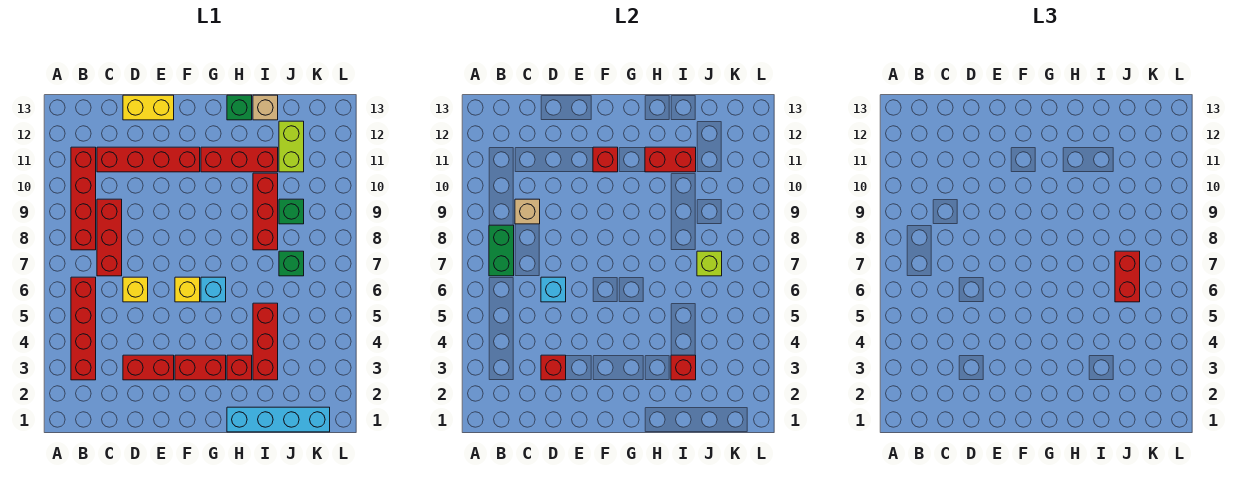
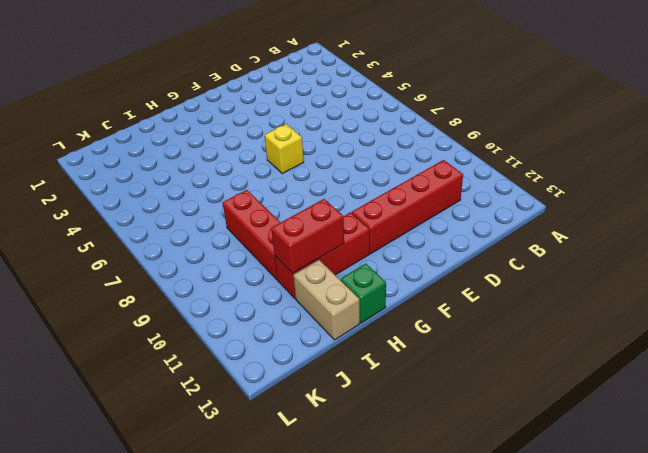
tan brick I12:I13 level 1 -> tan brick I13 level 1
none -> red brick B3:B6 level 1
none -> red brick B8:B11 level 1
none -> red brick C7:C9 level 1

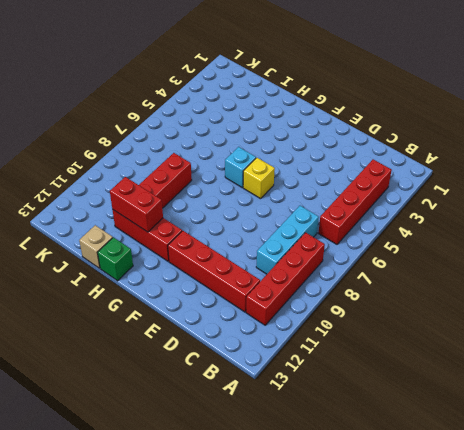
cyan brick C7:C9 level 1 -> red brick C7:C9 level 1
none -> red brick D3:E3 level 1
none -> yellow brick D6 level 1
none -> yellow brick D13:E13 level 1

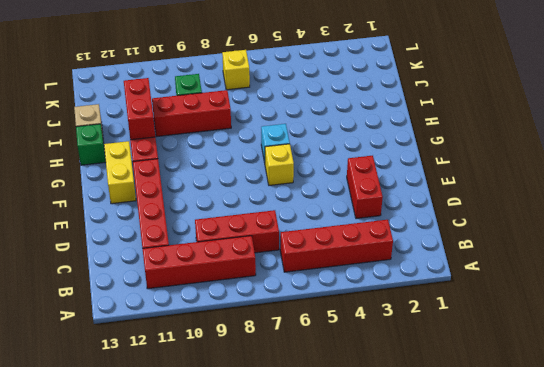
yellow brick F12:G12 level 1 -> yellow brick D13:E13 level 1
yellow brick K7 level 1 -> yellow brick D6 level 1
none -> red brick F3:G3 level 1
none -> cyan brick H1:K1 level 1
none -> red brick H3 level 1

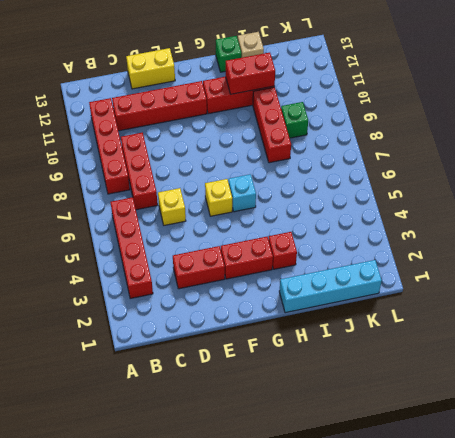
none -> red brick I3:I5 level 1
none -> green brick J7 level 1
none -> lime brick J11:J12 level 1

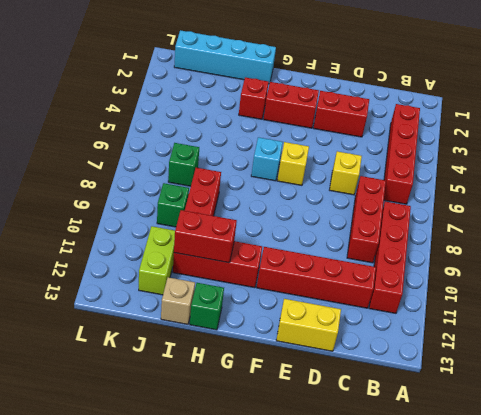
none -> red brick I3:I5 level 1
none -> green brick B7:B8 level 2
none -> tan brick C9 level 2

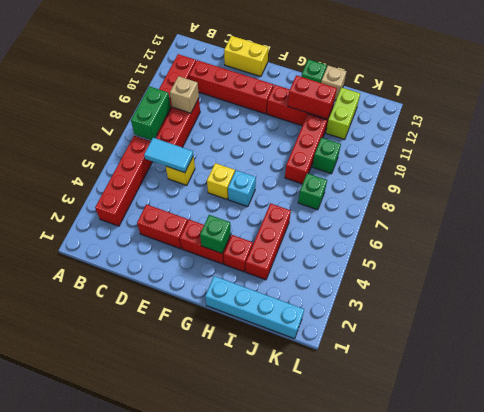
cyan tile C6:D6 level 2 -> cyan brick D6 level 2
green brick G3 level 2 -> none
none -> red brick D3 level 2
none -> red brick F11 level 2
none -> red brick I3 level 2

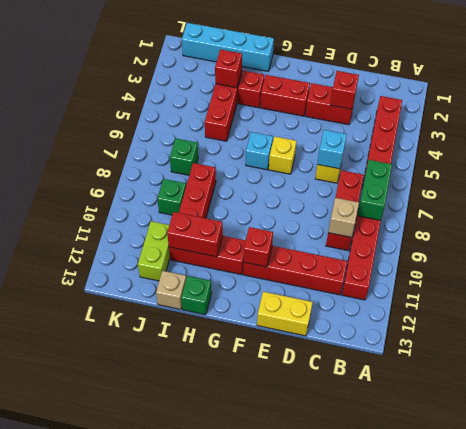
none -> lime brick J7 level 2
none -> red brick J6:J7 level 3

